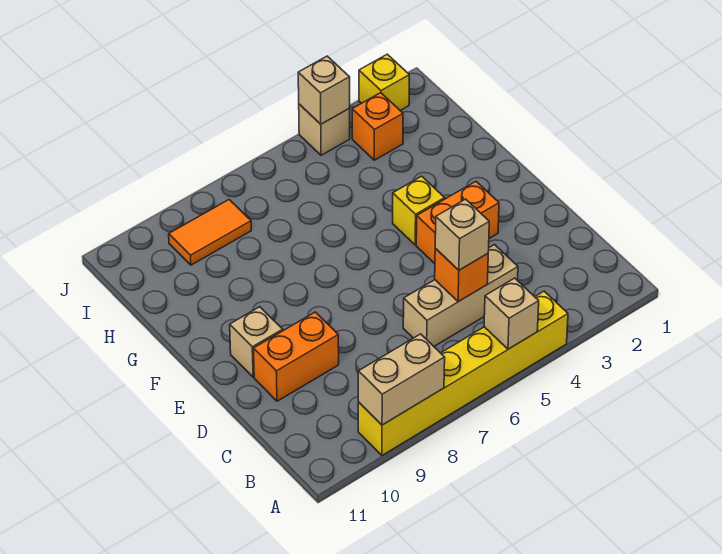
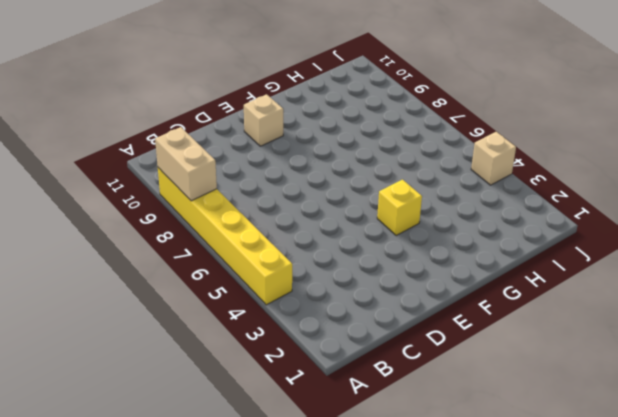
none -> tan brick C4:C6 level 1
none -> orange brick D9:D10 level 1
none -> orange brick E3:E4 level 1

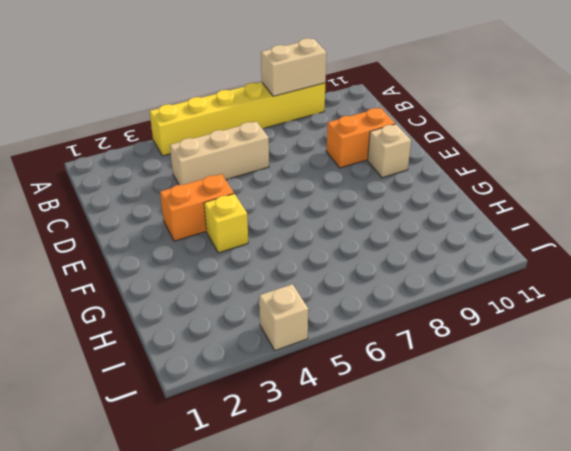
none -> orange brick I3 level 1
none -> orange tile I8:I9 level 1
none -> yellow brick J2 level 1

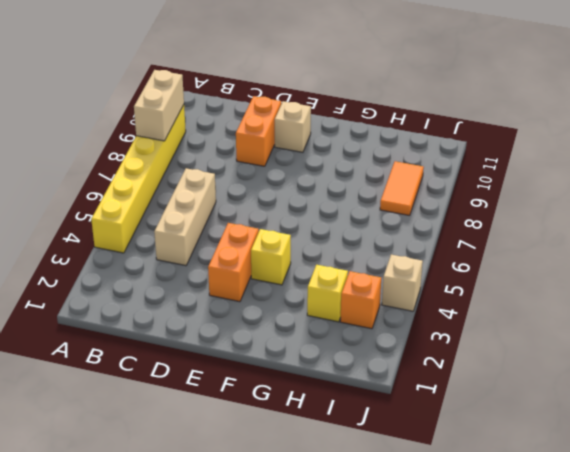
yellow brick H3 level 1 -> yellow brick J2 level 1
none -> tan brick A5 level 2
none -> orange brick C5 level 2
none -> tan brick J4 level 2

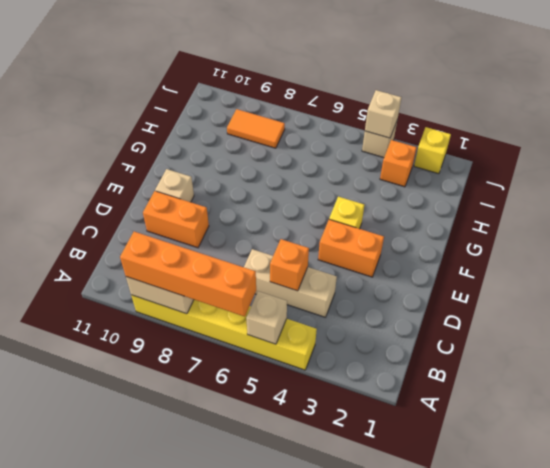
orange brick A6:A9 level 3 -> none
none -> tan brick C5 level 3

